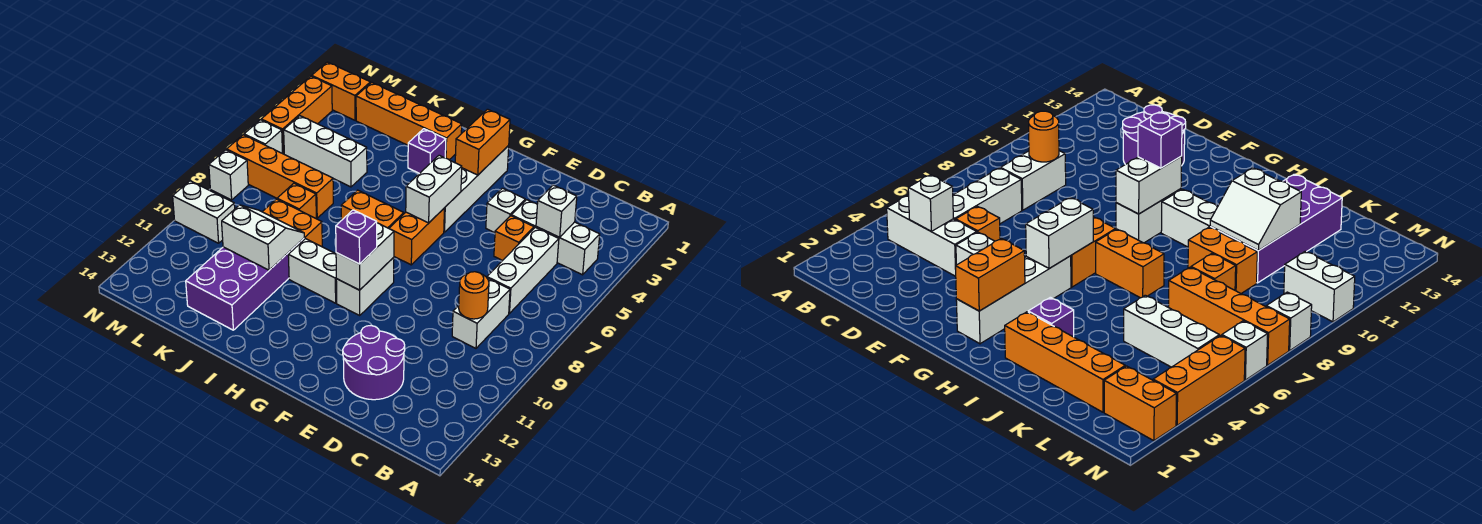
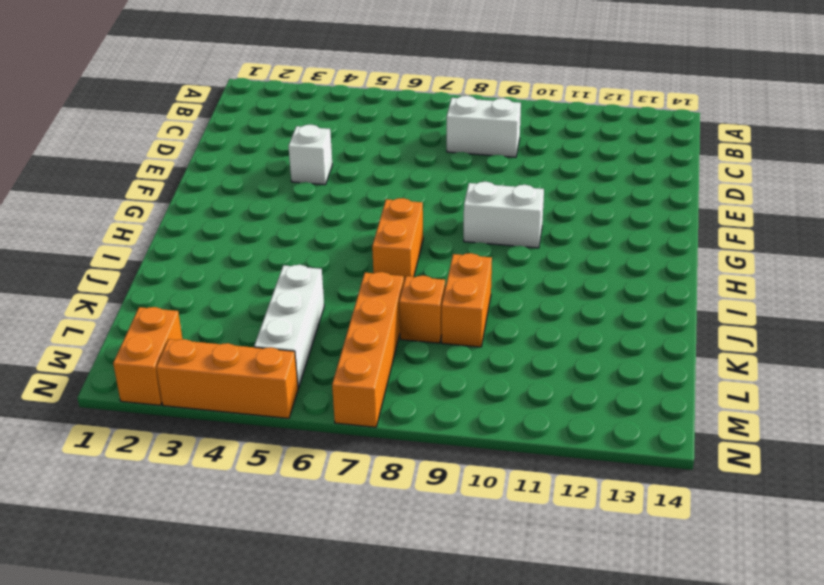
none -> white brick B4:D4 level 1
none -> white brick C5:C7 level 1
none -> orange brick D5 level 1
none -> purple round brick D12:E13 level 1

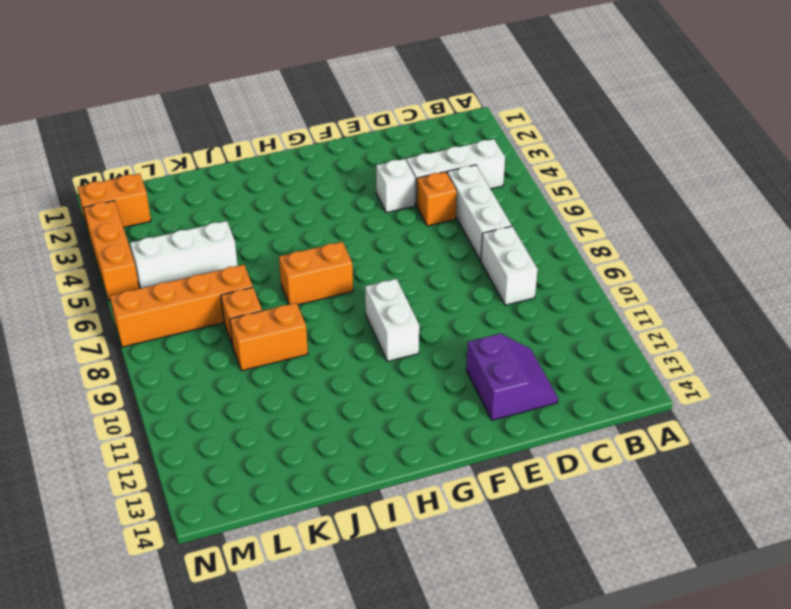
purple slope D12:E13 level 1 top E -> purple round brick D12:E13 level 1
none -> white brick G2:G5 level 1
none -> orange brick G6:G7 level 1
none -> white brick H10:I10 level 1
none -> orange brick I2:L2 level 1

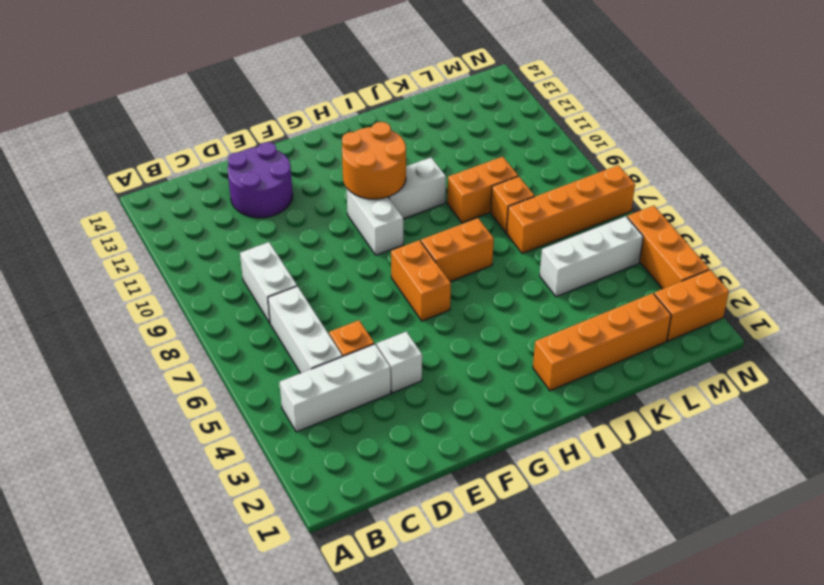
orange round brick G10:H11 level 2 -> white brick G9:G10 level 2
none -> white brick G2:G5 level 1
none -> purple brick I3 level 1
none -> purple brick J10:K13 level 1
none -> white brick M10:N10 level 1

